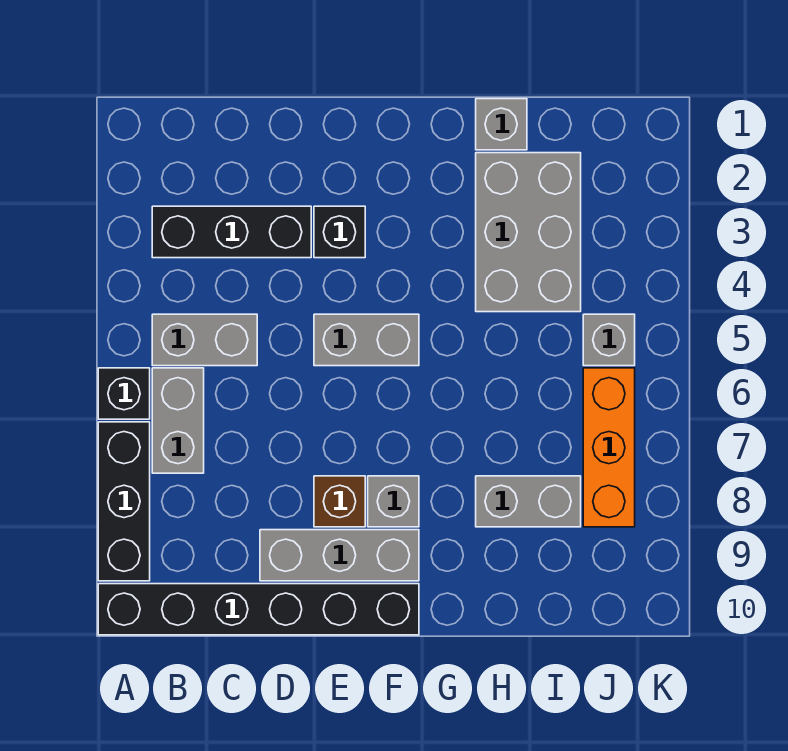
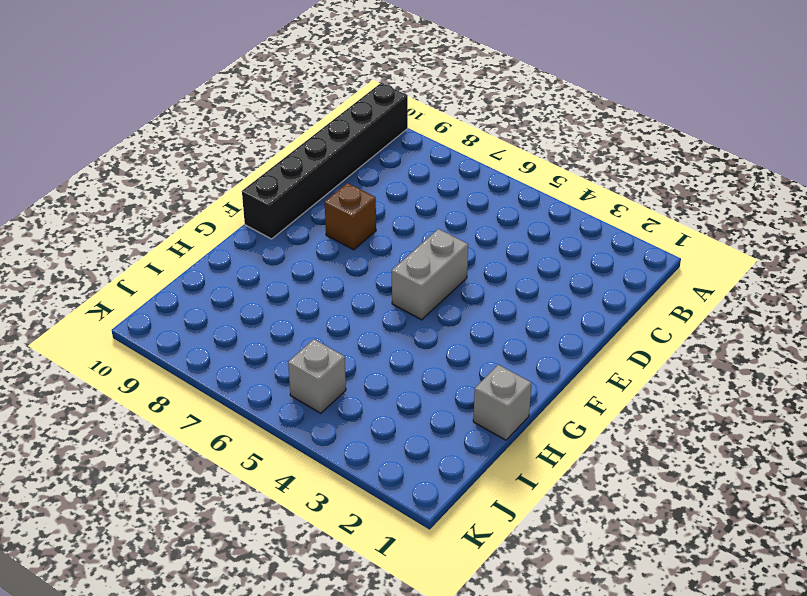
none -> black brick A6 level 1
none -> black brick A7:A9 level 1
none -> black brick B3:D3 level 1

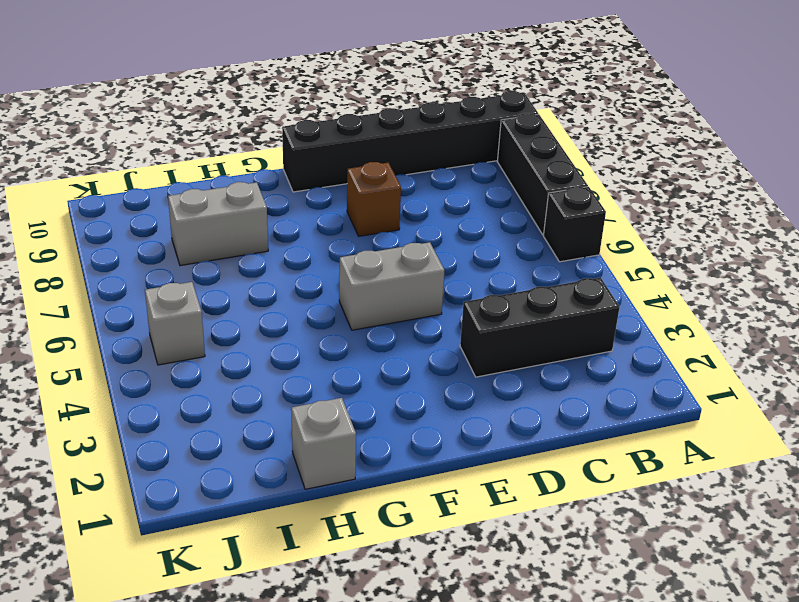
none -> grey brick B5:C5 level 1
none -> grey brick B6:B7 level 1
none -> grey brick D9:F9 level 1

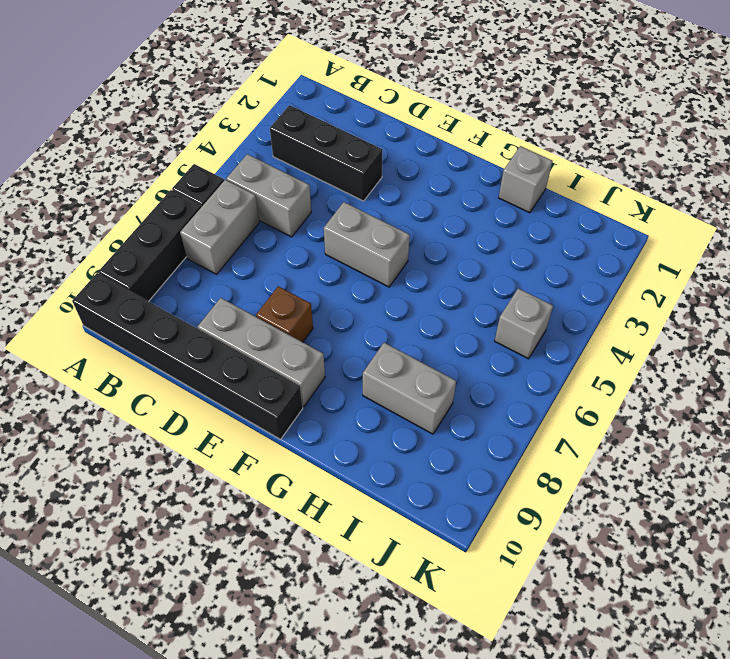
none -> black brick E3 level 1
none -> grey brick F8 level 1
none -> grey brick H2:I4 level 1

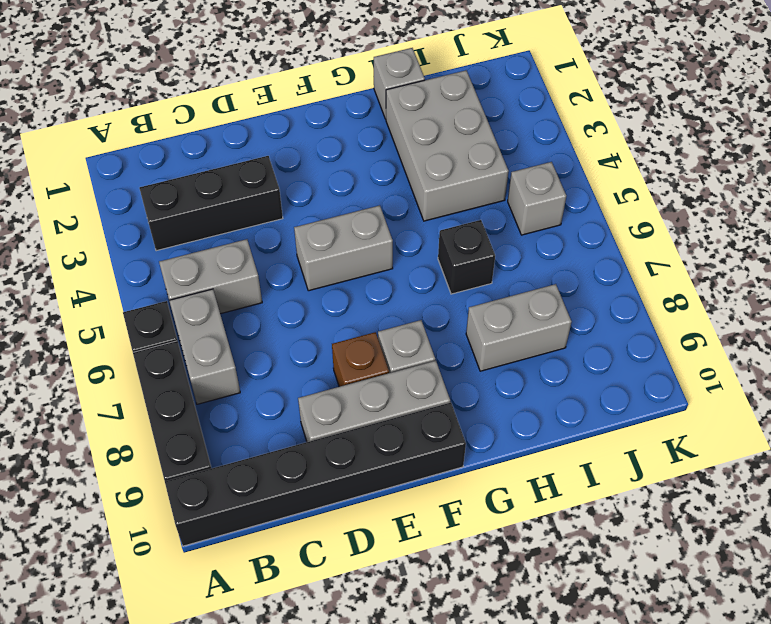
black brick H6 level 1 -> black brick E3 level 1
none -> orange brick J6:J8 level 1

